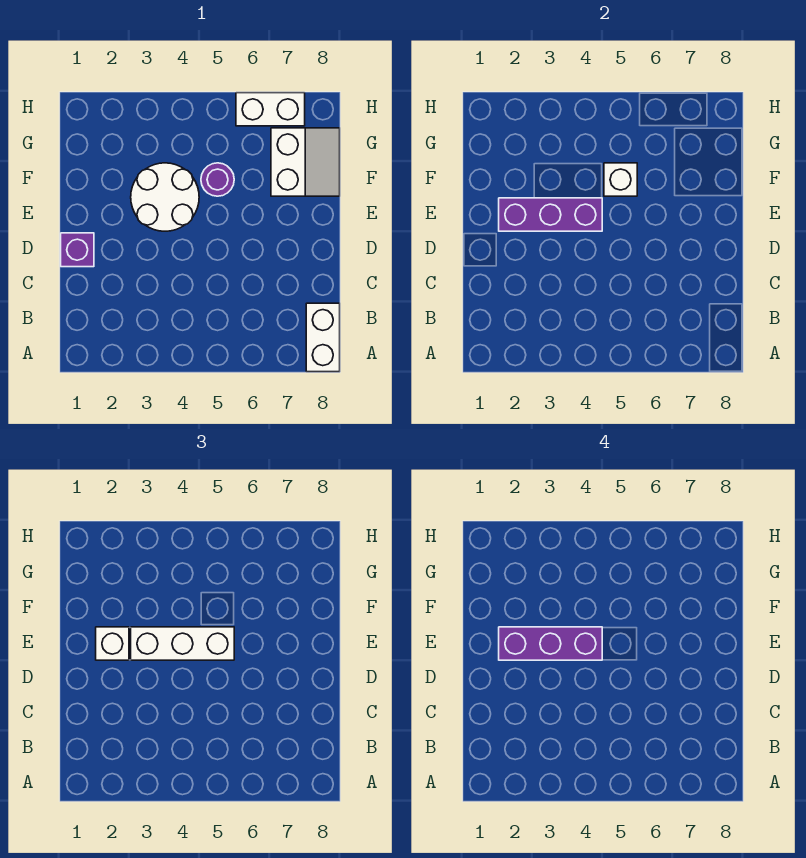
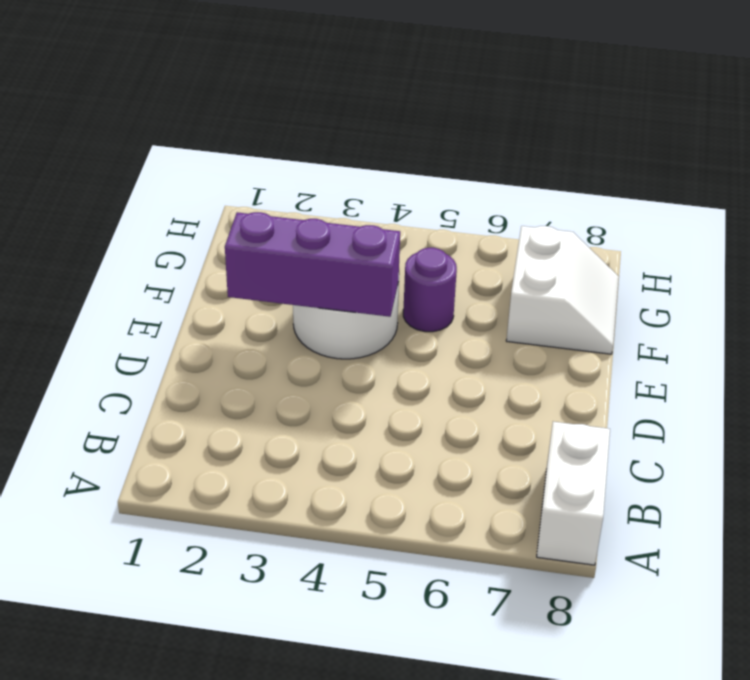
none -> purple brick D1 level 1
none -> white brick H6:H7 level 1

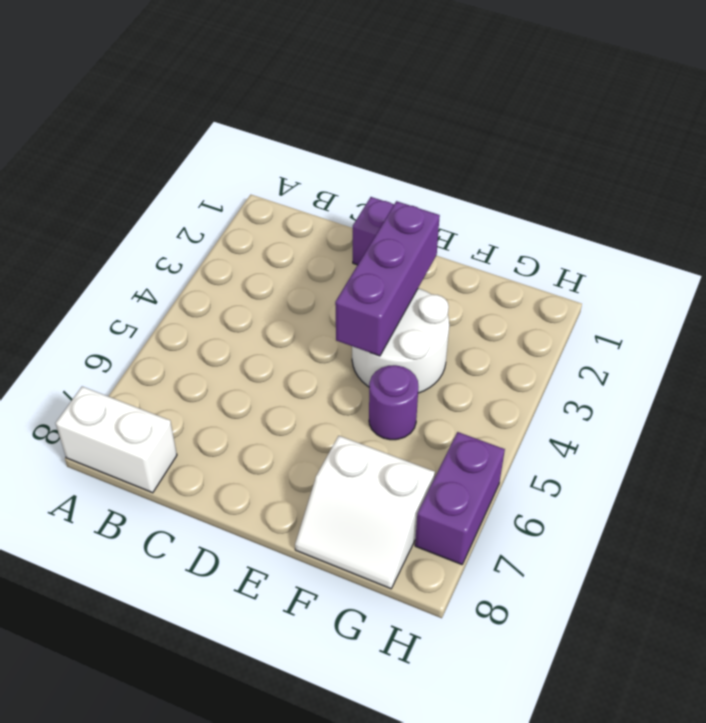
purple brick H6:H7 level 1 -> white brick H6:H7 level 1
none -> white brick F5 level 2
none -> white brick E2 level 3

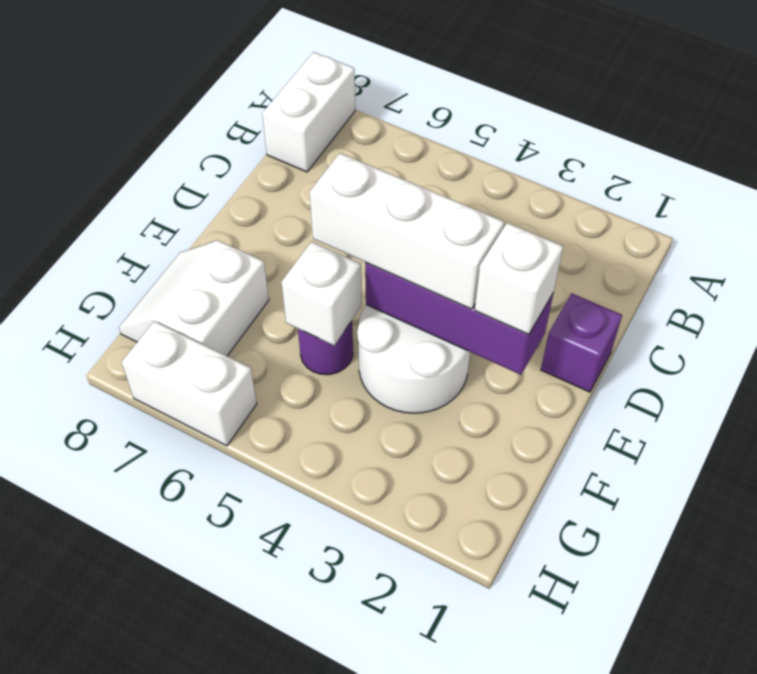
none -> purple brick E2:E4 level 4

